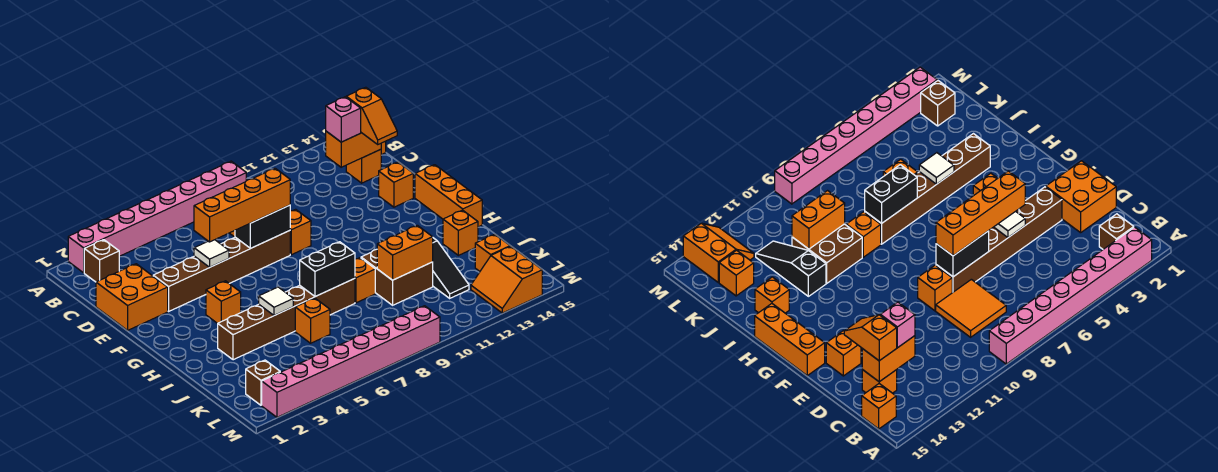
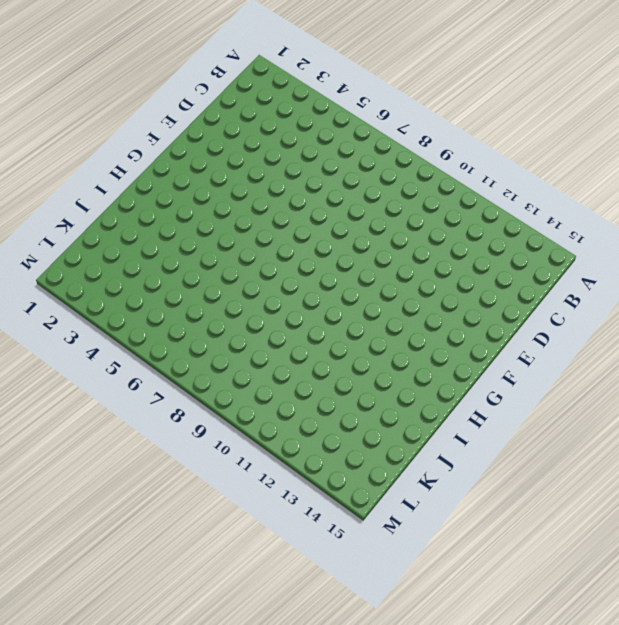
none -> pink brick A2:A9 level 1
none -> brown brick B2 level 1
none -> orange brick B15 level 1
none -> orange tile C8:D9 level 1

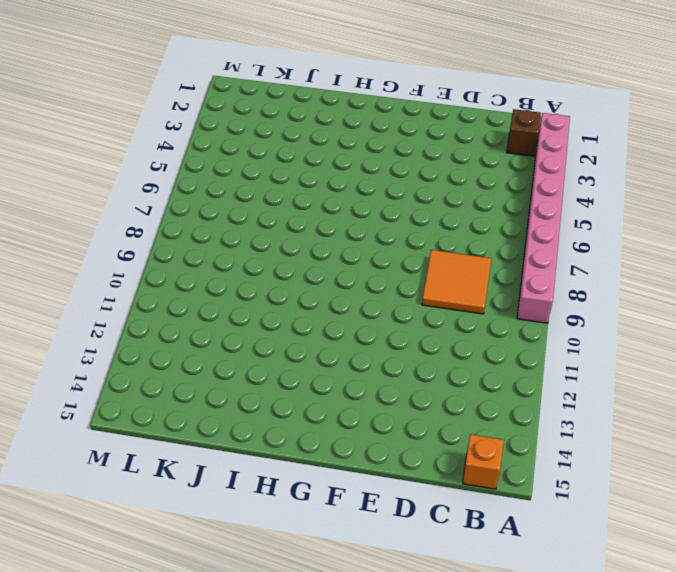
none -> orange brick C14 level 1
none -> orange brick D1:E2 level 1
none -> brown brick E3:E8 level 1
none -> orange brick E9 level 1

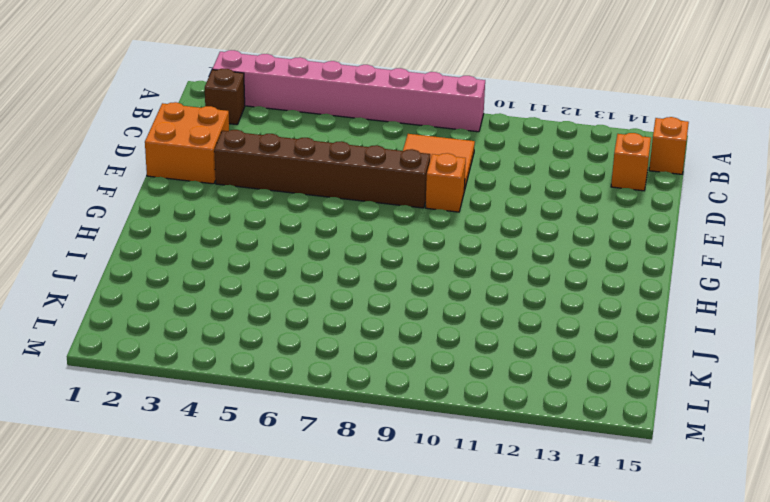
none -> orange brick E14 level 1
none -> orange brick F15:H15 level 1
none -> orange brick G4 level 1
none -> brown brick I3:I8 level 1

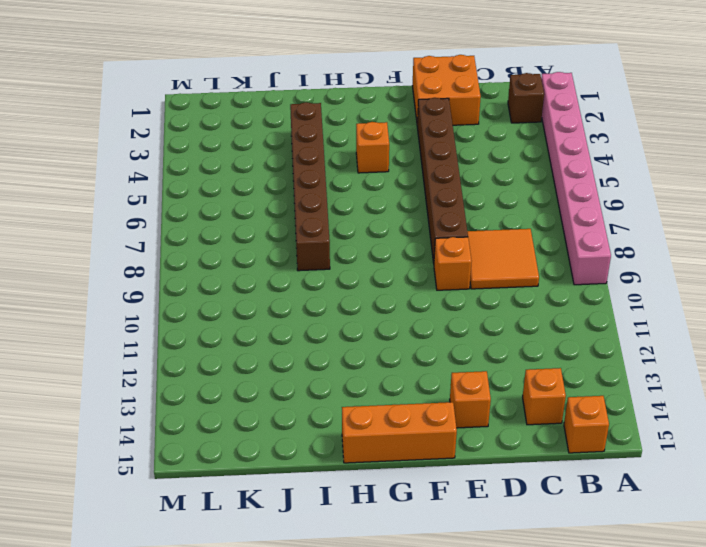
none -> orange brick I9 level 1
none -> brown brick I10:J11 level 1
none -> black slope I12:K12 level 1 top I
none -> orange brick I14 level 1

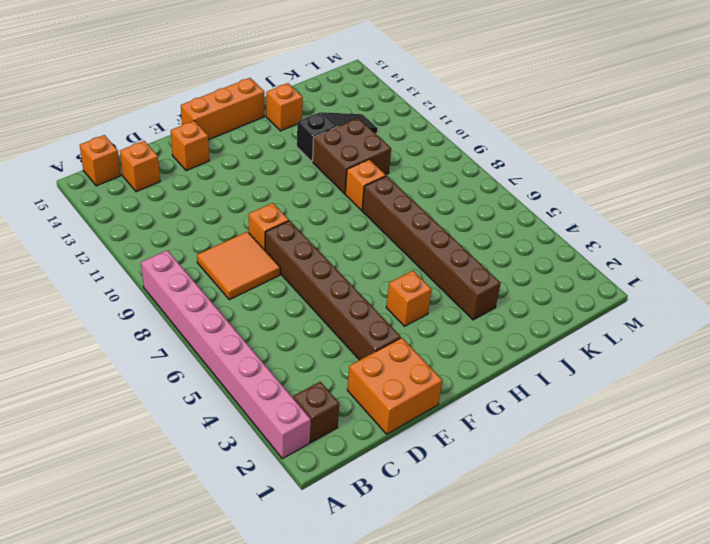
none -> orange brick J6 level 1
none -> orange brick K14 level 1
none -> brown brick L2 level 1
none -> orange slope L13:M14 level 1 top 14

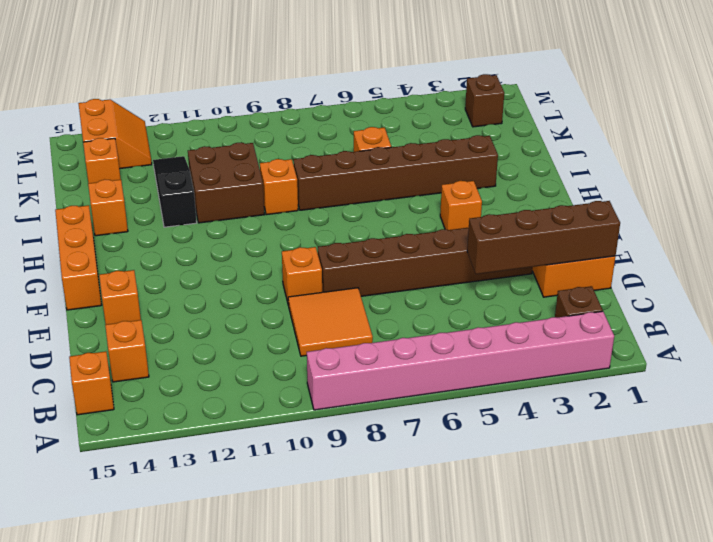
brown brick D1:D4 level 2 -> none
none -> pink brick M2:M9 level 1
none -> orange brick C13:C14 level 2
none -> white tile E5 level 2
none -> black brick E7:E8 level 2

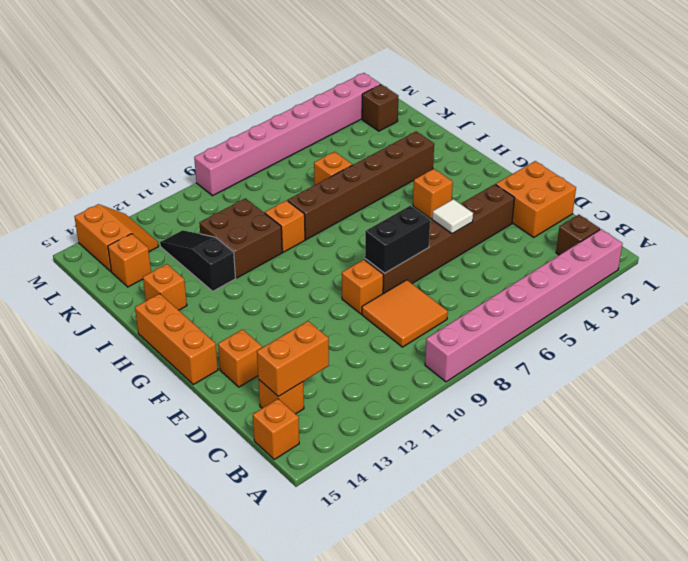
none -> white tile I5 level 2
none -> black brick I7:I8 level 2
none -> orange brick J10:J11 level 2
none -> pink brick C13 level 3

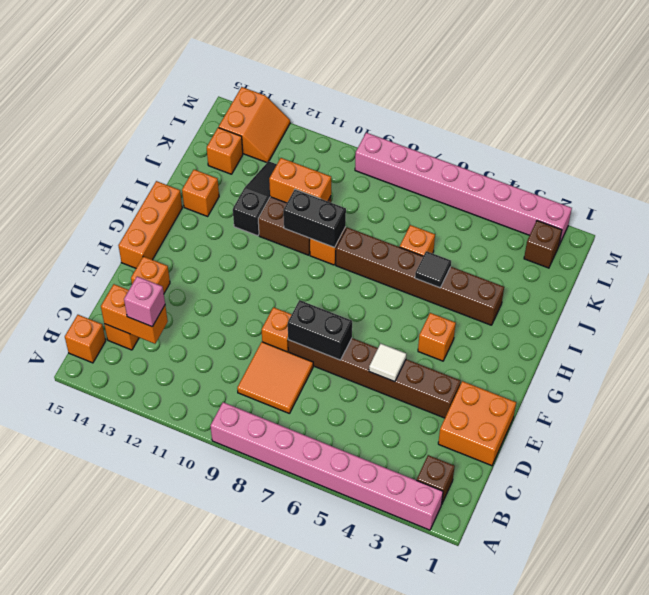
black tile I5 level 2 -> white tile I5 level 2
black brick I9:I10 level 2 -> black brick I7:I8 level 2
none -> orange slope C14:D14 level 3 top C
none -> orange brick E5:E8 level 3

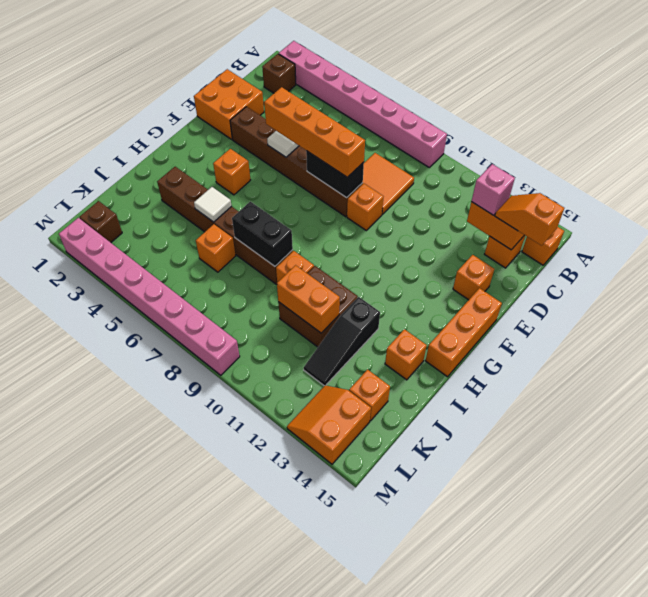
orange slope C14:C15 level 3 top 15 -> orange slope C14:D14 level 3 top C

